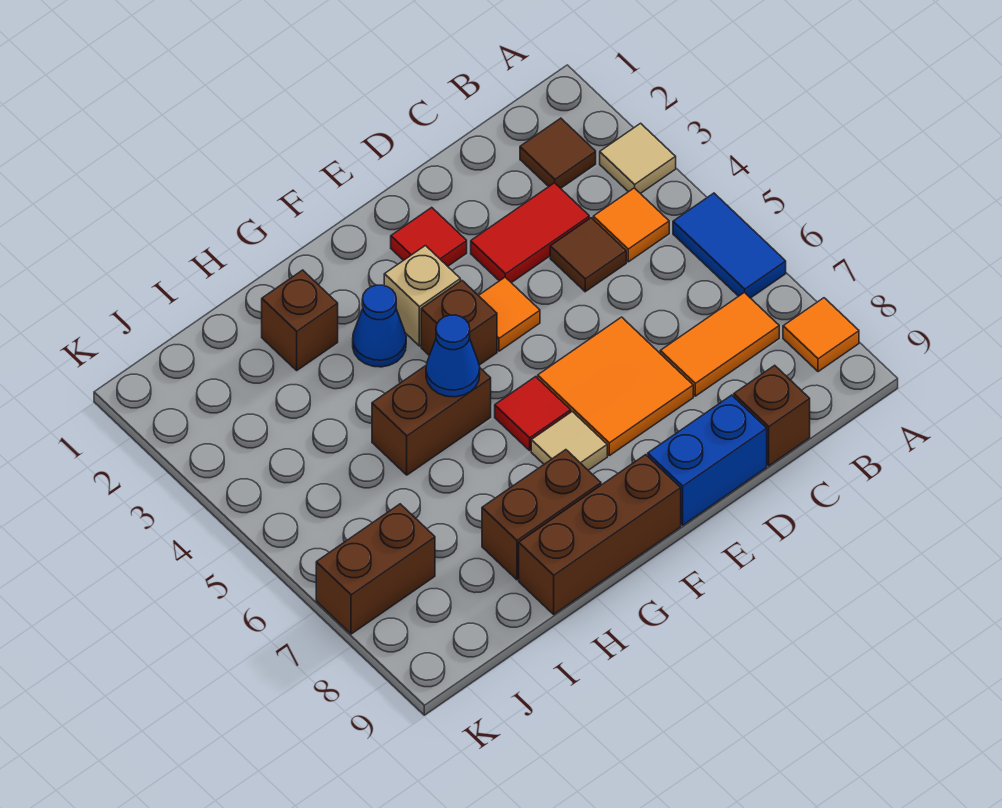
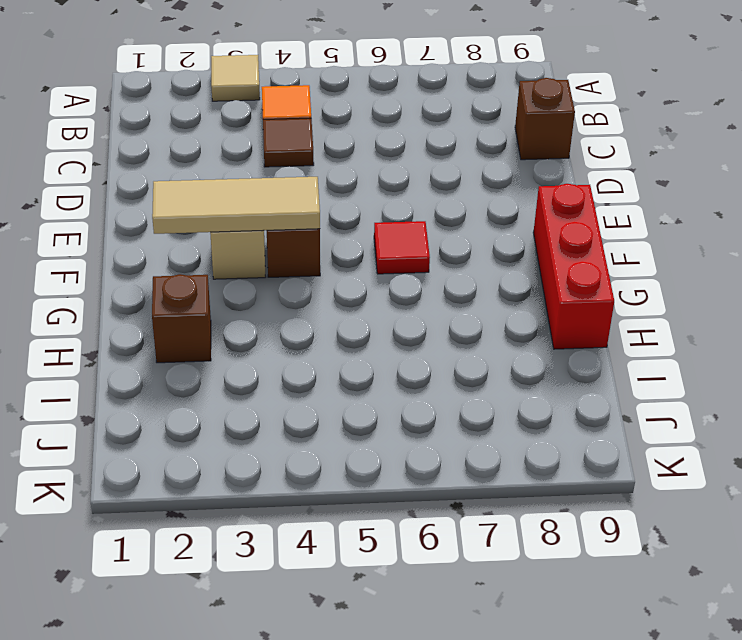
tan tile F2:F4 level 2 -> none
red brick F9:H9 level 1 -> brown brick F9:H9 level 1
none -> blue tile A5:A6 level 1
none -> orange tile A8 level 1
none -> brown tile B2 level 1

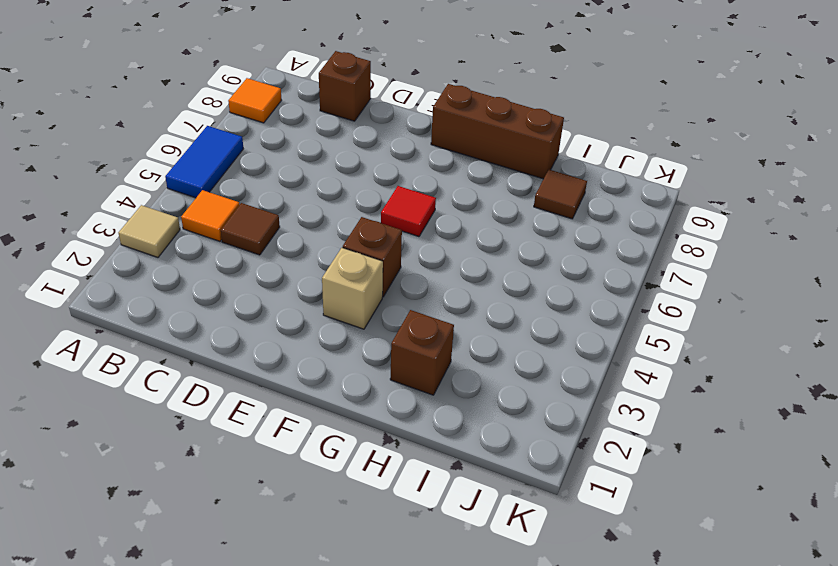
brown tile I8 level 1 -> brown tile B2 level 1
none -> orange tile B7:C7 level 1
none -> red tile C3:D3 level 1
none -> orange tile D6:E7 level 1

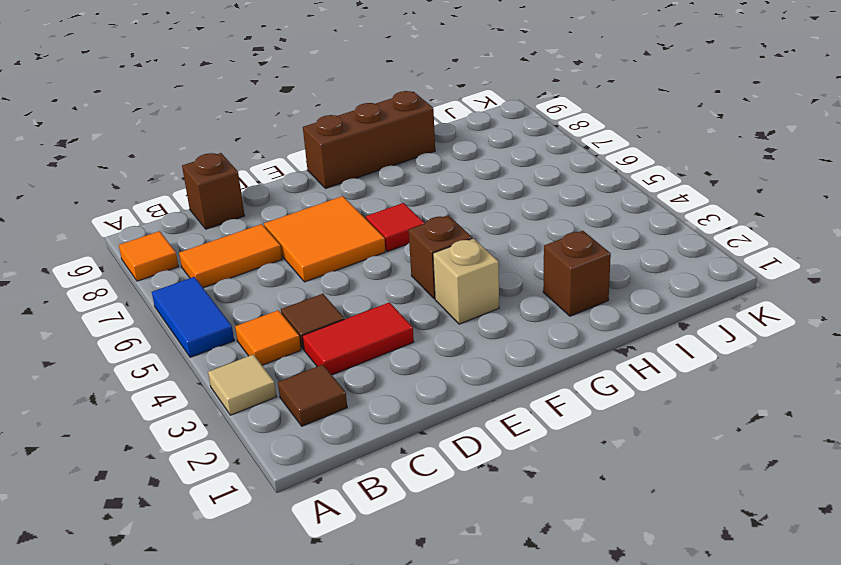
none -> blue brick D9:E9 level 1
none -> red tile E2 level 1
none -> orange tile E4 level 1

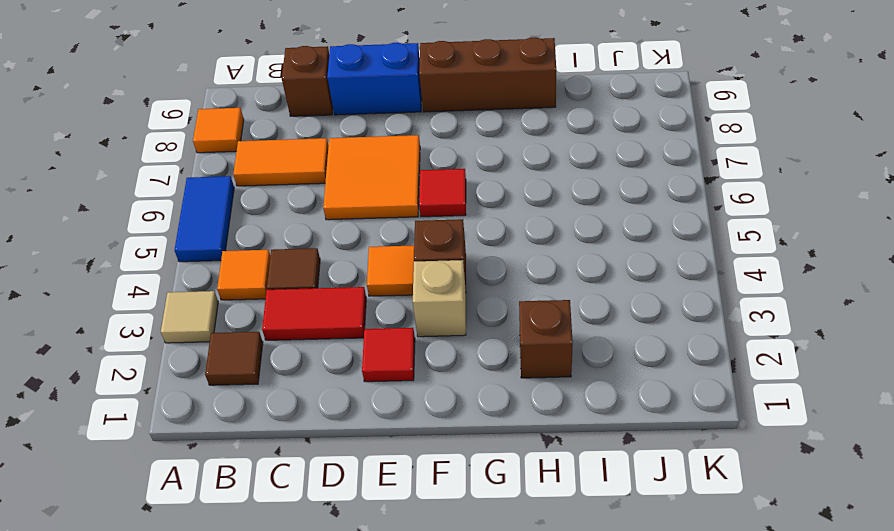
none -> tan tile F7 level 1
none -> blue cone G3 level 1
none -> brown brick G5:H5 level 1

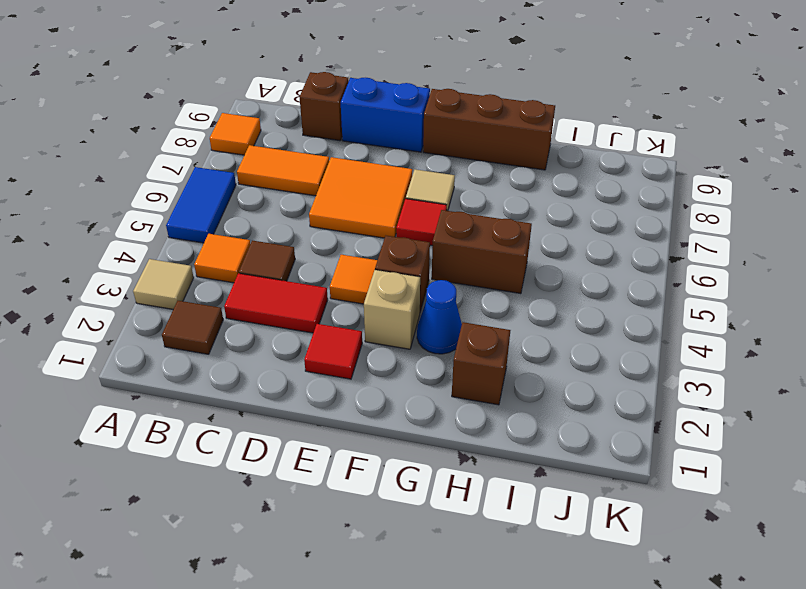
none -> brown brick G8:H8 level 1
none -> brown brick J7:K7 level 1
none -> blue cone G5 level 2

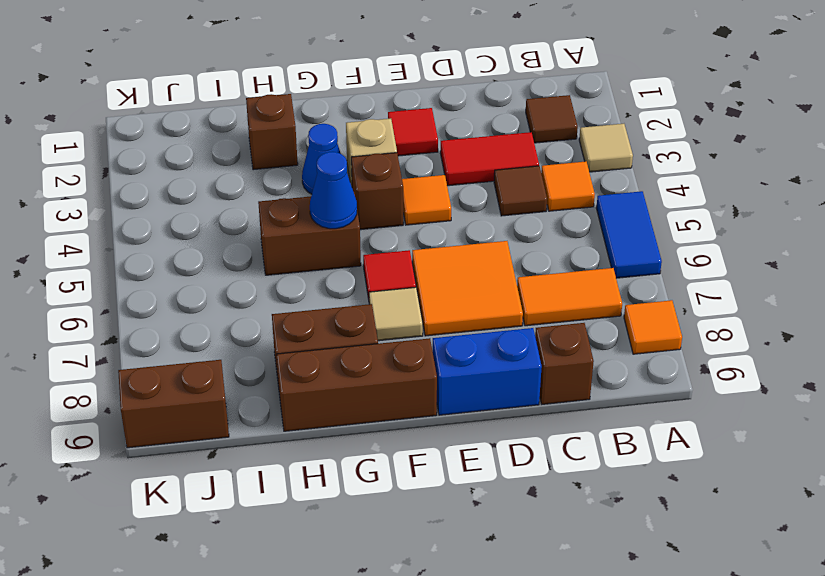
brown brick J9:K9 level 1 -> brown brick J7:K7 level 1

